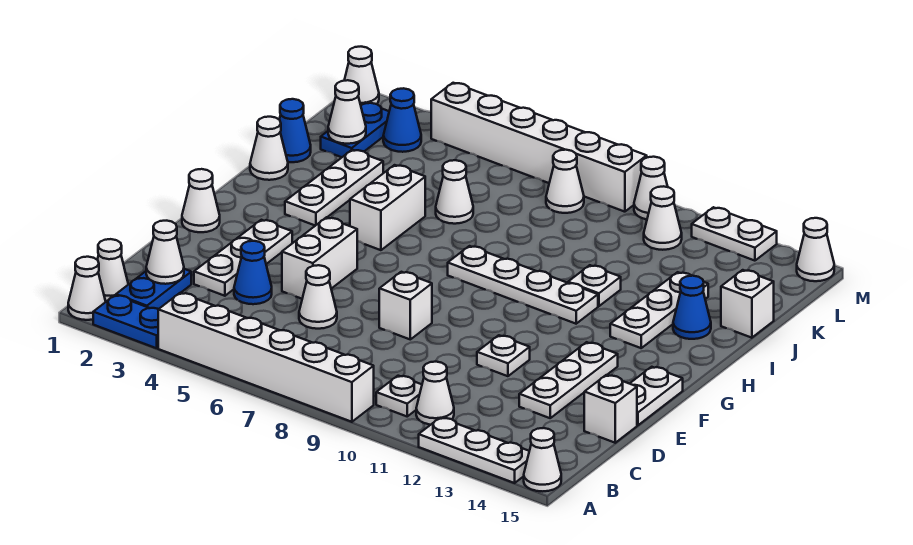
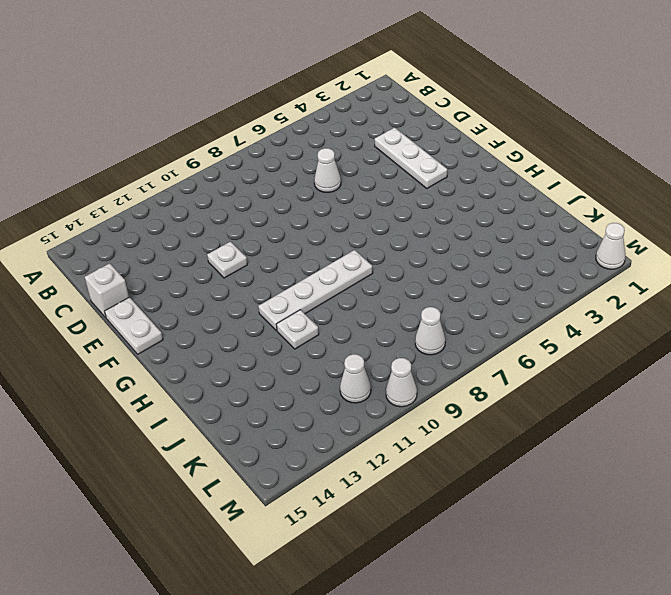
none -> white cone A1 level 1
none -> blue plate A2:A3 level 1
none -> white brick A4:A9 level 1
none -> white plate A12:A14 level 1

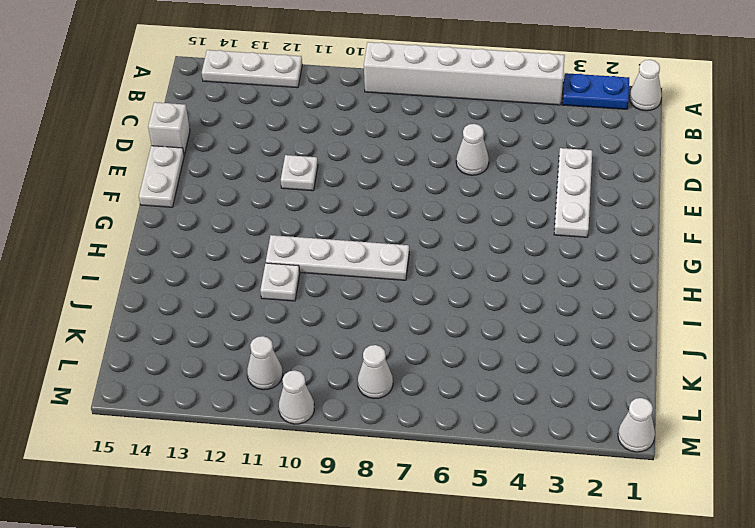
none -> white cone A15 level 1
none -> white cone B1 level 1
none -> blue plate B2:C2 level 1
none -> white plate B10 level 1

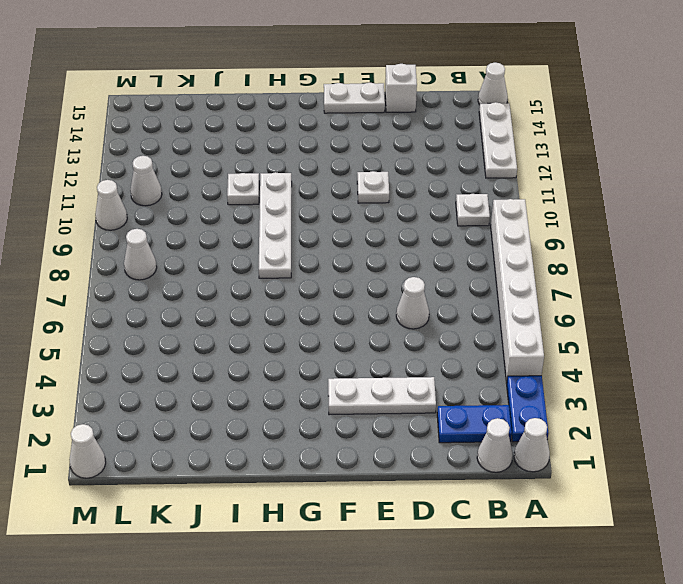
none -> white cone B11 level 1
none -> blue cone D4 level 1
none -> white plate D13:F13 level 1
none -> white brick E5:F5 level 1

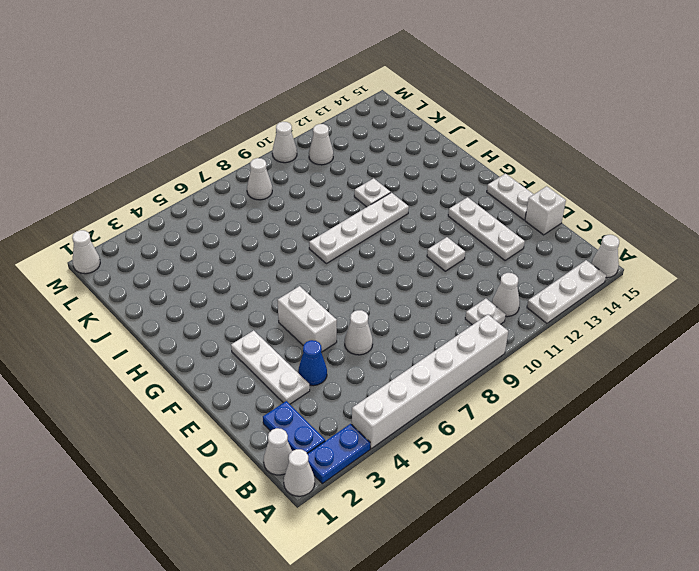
none -> white brick E8 level 1
none -> white cone F1 level 1
none -> white plate H3:J3 level 1
none -> white brick H5:I5 level 1

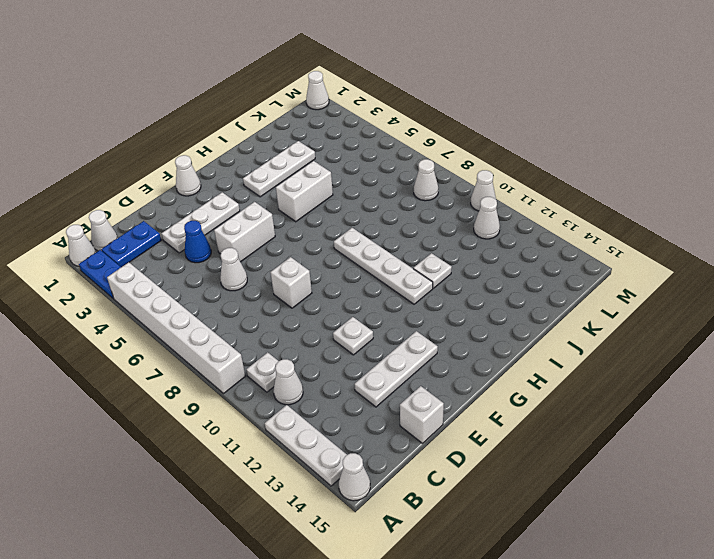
none -> white plate E15:F15 level 1
none -> white plate H13:J13 level 1
none -> white cone I1 level 1
none -> blue cone I14 level 1

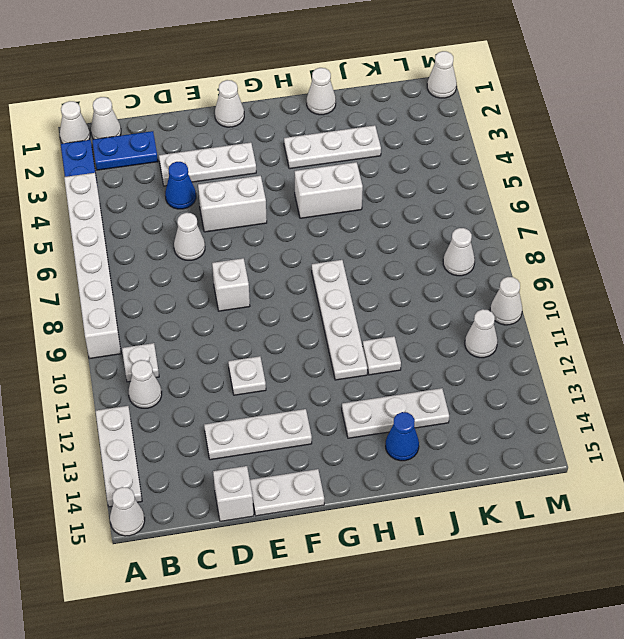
none -> blue cone J1 level 1
none -> white cone J6 level 1
none -> white brick J15 level 1
none -> blue plate K2:L2 level 1

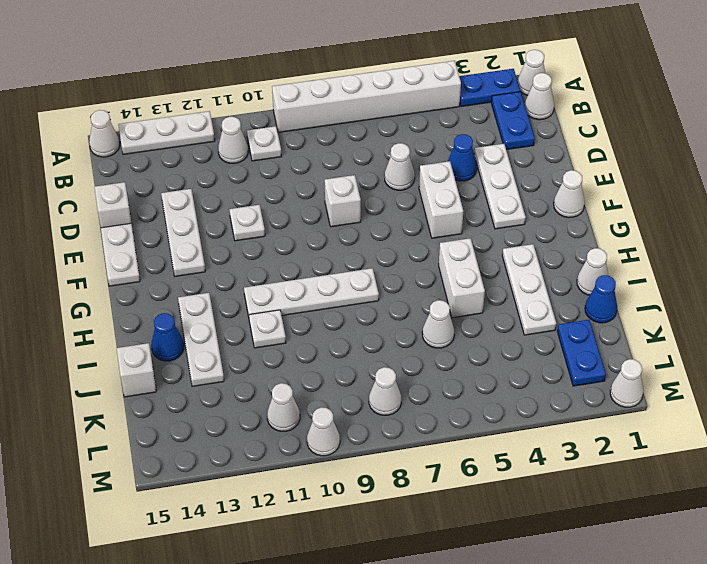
none -> blue cone L3 level 1
none -> white brick M4:M9 level 1
none -> white plate M12:M13 level 1
none -> white cone M15 level 1

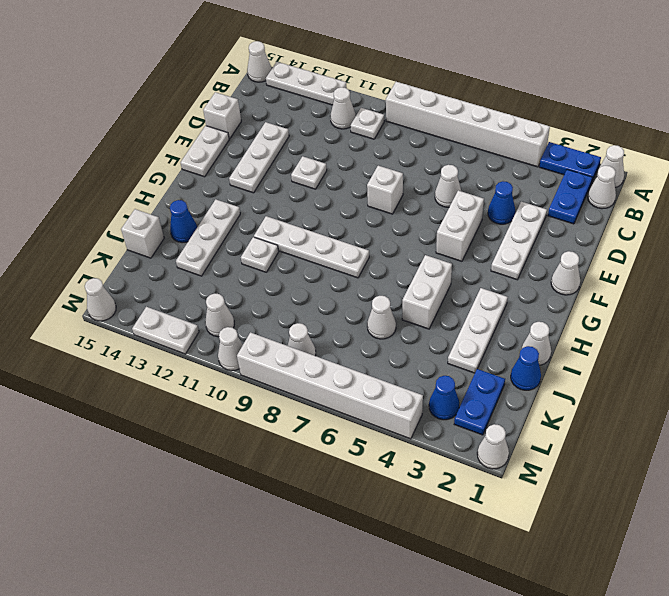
none -> white cone C2 level 2
none -> white cone K2 level 2

